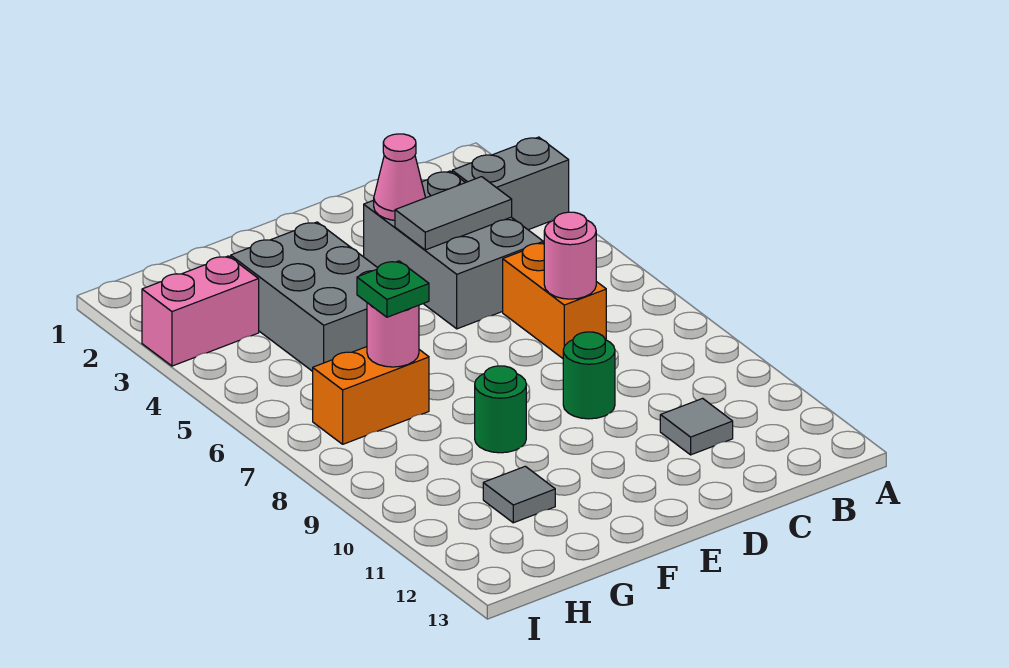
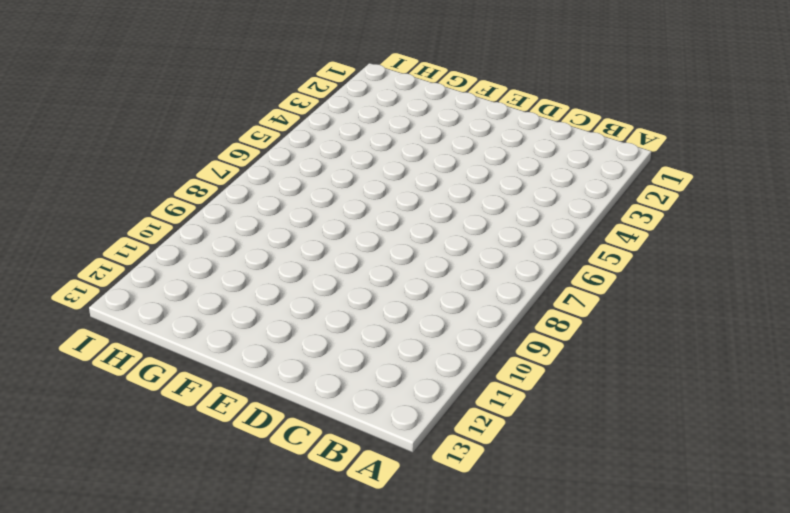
none -> grey brick A3:B3 level 1
none -> grey brick C3:D5 level 1
none -> orange brick C6:C7 level 1

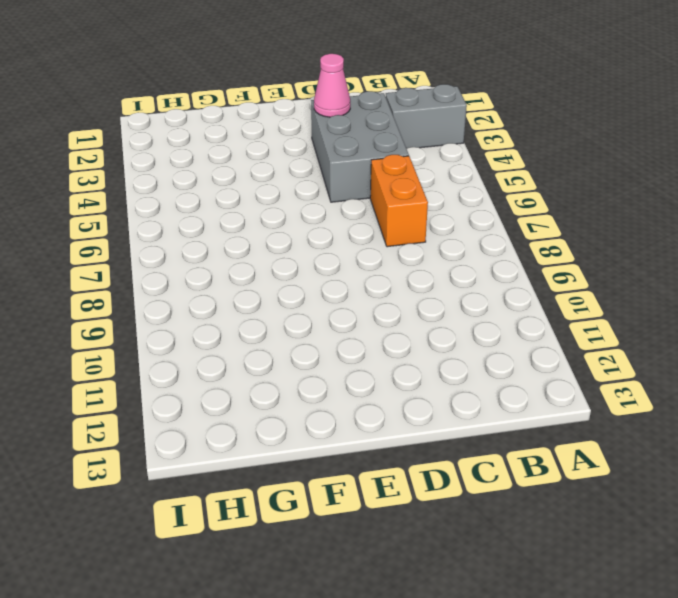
none -> grey tile C11 level 1
none -> green round brick D9 level 1
none -> grey brick F3:G5 level 1

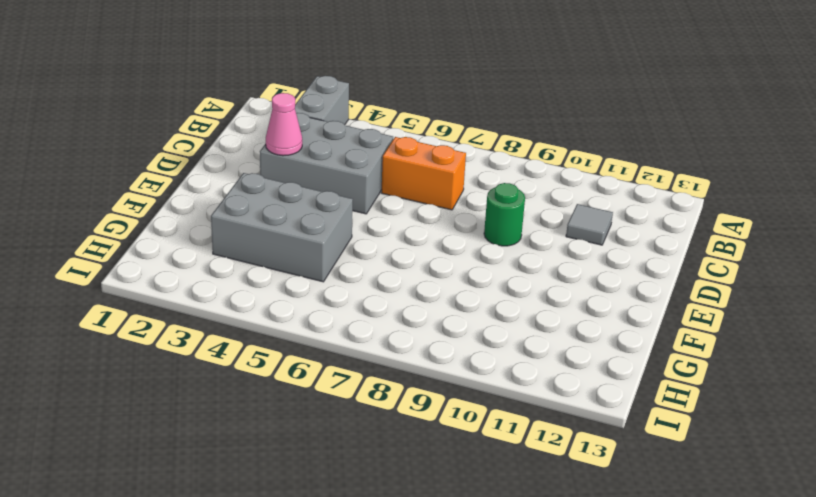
none -> green round brick F9 level 1
none -> orange brick G7:H7 level 1
none -> grey tile G11 level 1

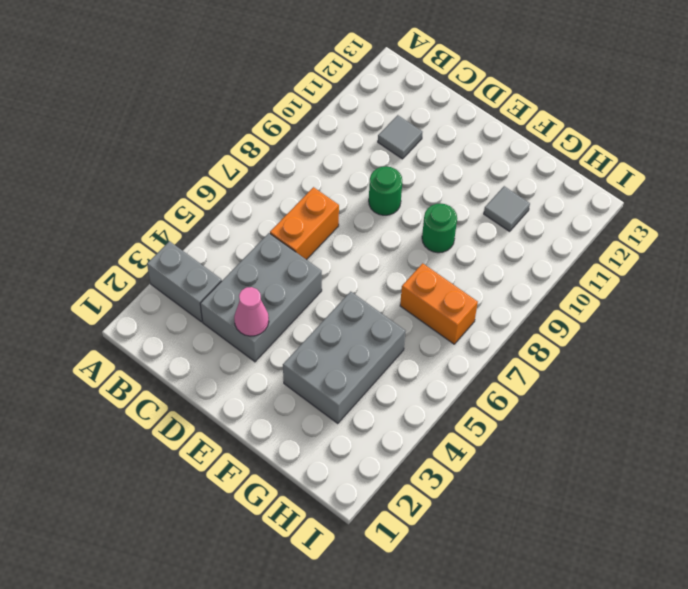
none -> pink brick H3:I3 level 1
none -> grey tile C4:D4 level 2
none -> pink round brick C7 level 2

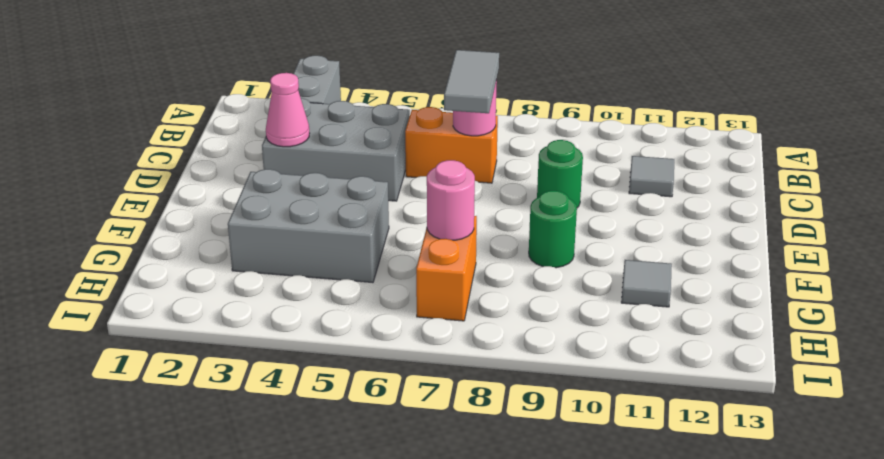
grey tile C7:D7 level 3 -> grey tile C4:D4 level 2
none -> pink brick H3:I3 level 1
none -> green plate G7 level 3

